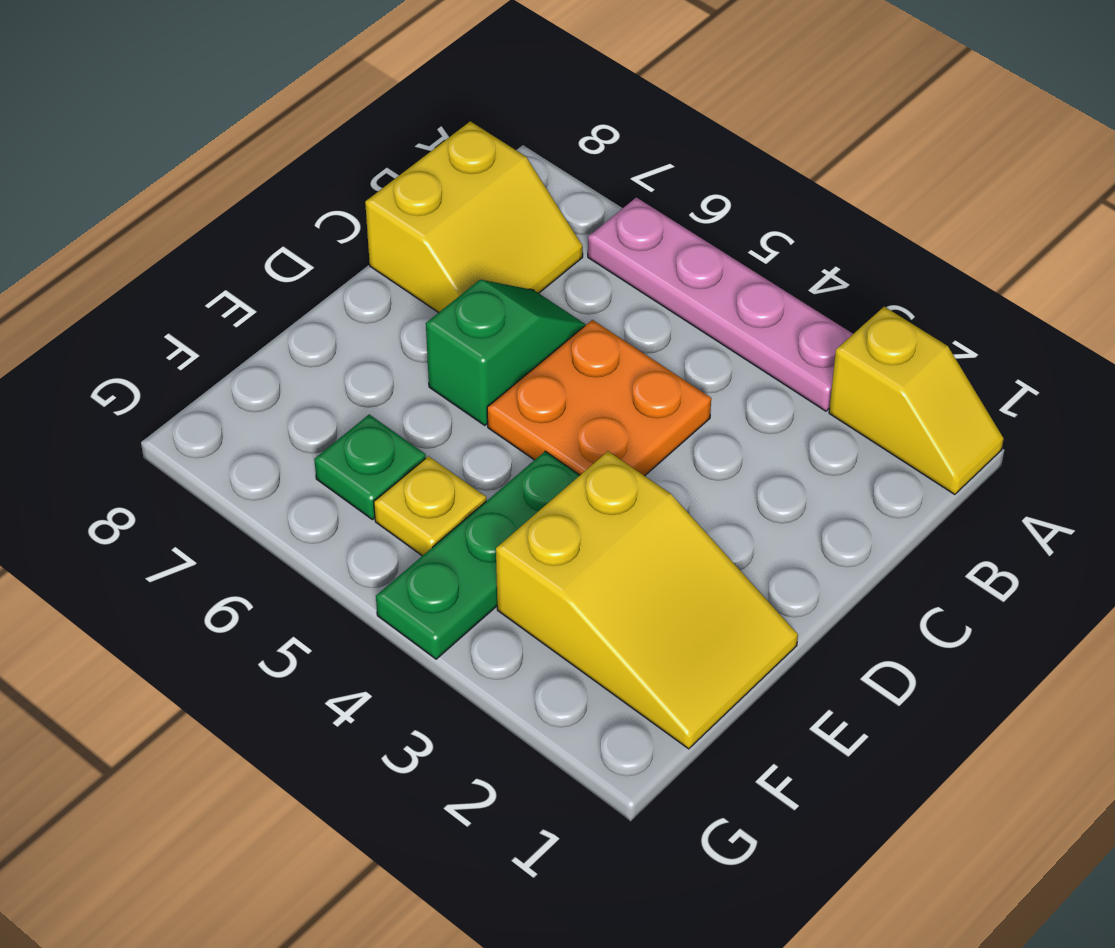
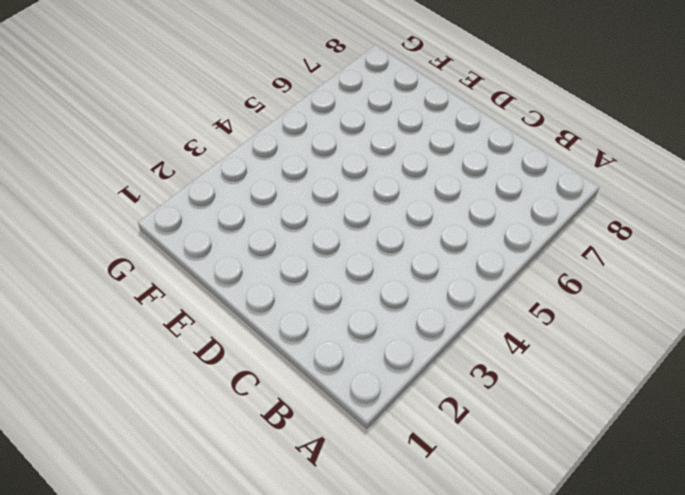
none -> yellow slope A1:A2 level 1 top 2
none -> pink plate A3:A6 level 1

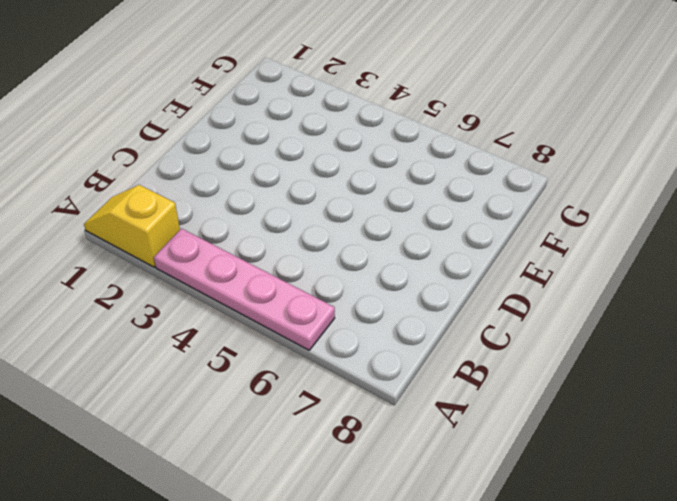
none -> yellow slope B7:C8 level 1 top 8
none -> orange plate C4:D5 level 1

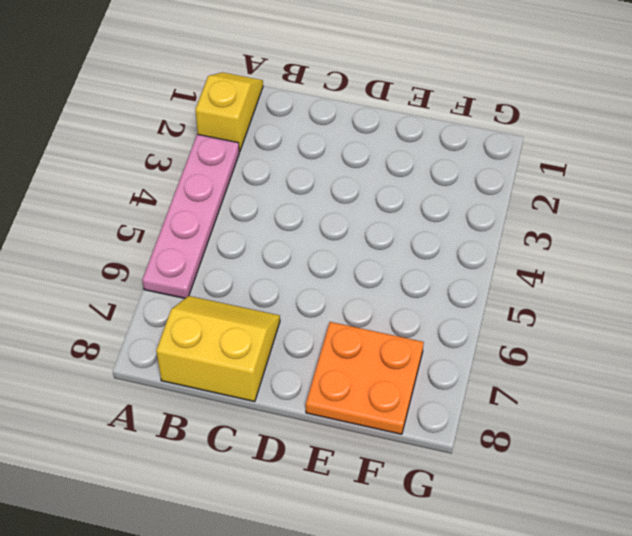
orange plate E7:F8 level 1 -> orange plate C4:D5 level 1
none -> green slope C6:D6 level 1 top D
none -> yellow slope E1:F3 level 1 top 3

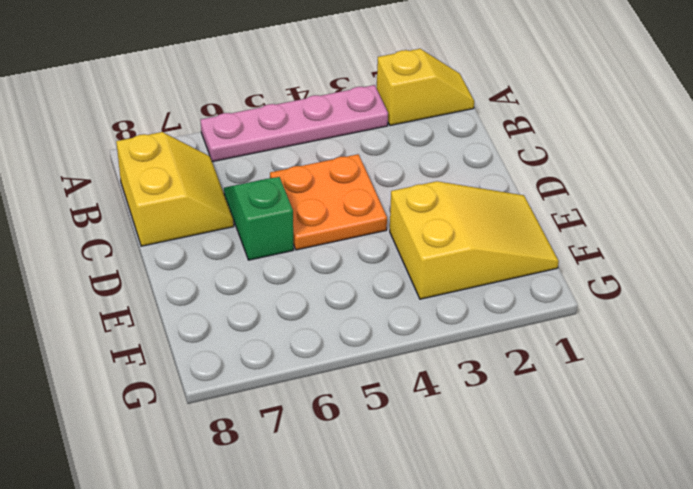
none -> green plate E4:G4 level 1
none -> yellow plate F5 level 1

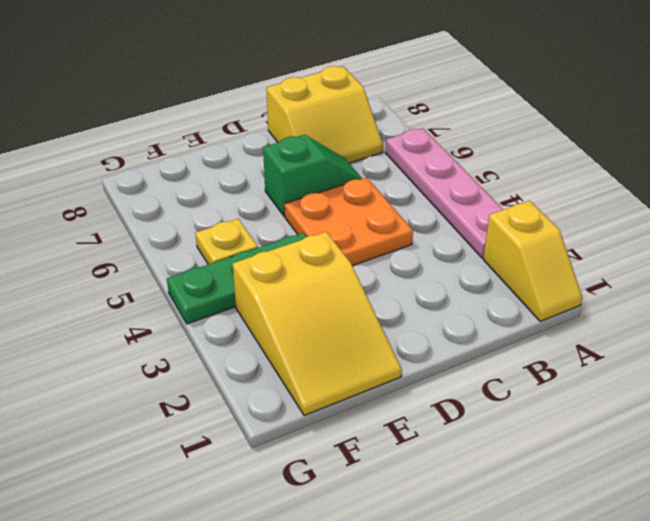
none -> green plate F6 level 1

